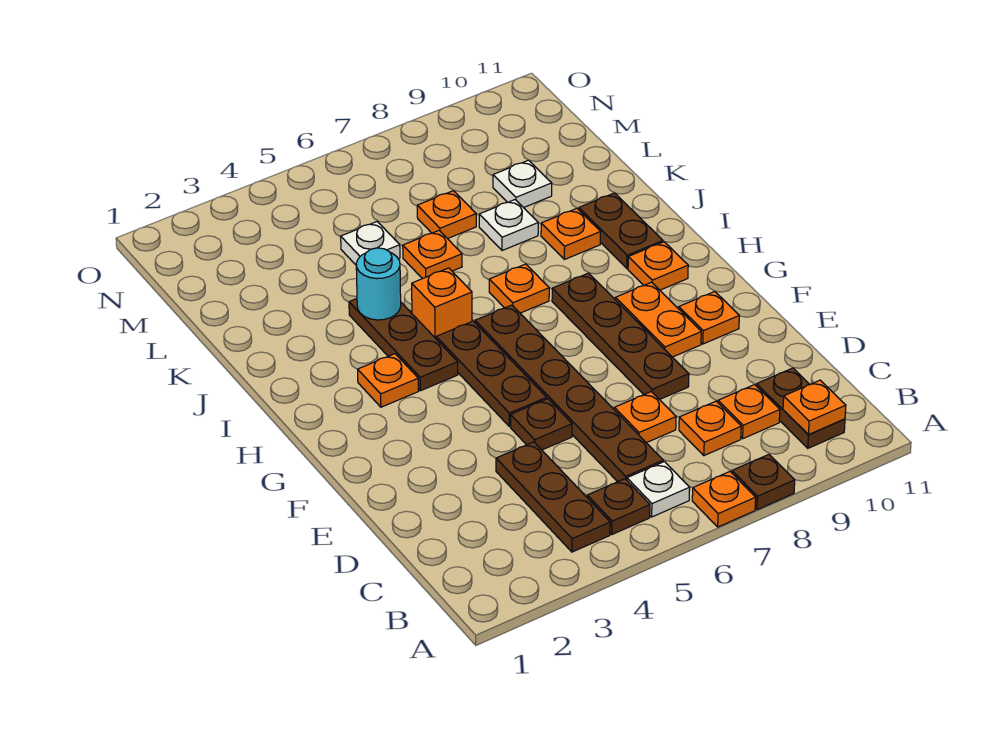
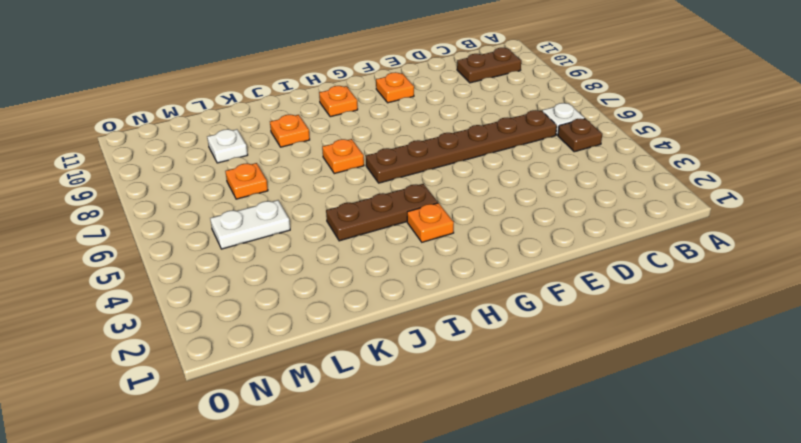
white plate L5:M5 level 1 -> white plate L5 level 1
none -> orange plate A7 level 1
none -> brown plate A8 level 1
none -> brown plate B4:D4 level 1

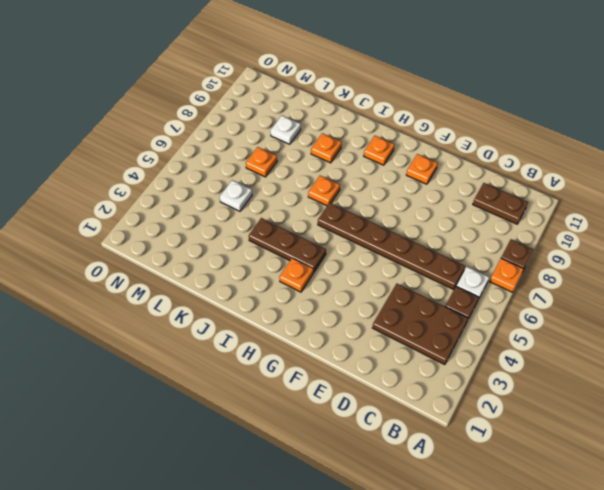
brown plate B3:D4 level 1 -> brown plate B4:D4 level 1
none -> orange plate C8 level 1
none -> orange plate C9 level 1
none -> orange plate D7 level 1

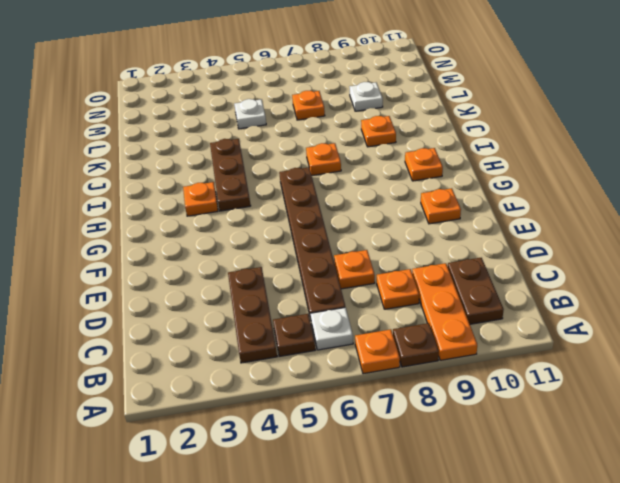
orange plate A9:C9 level 1 -> orange plate C9 level 1
none -> brown plate E5 level 1
none -> brown plate E8:H8 level 1
none -> brown plate F5:H5 level 1

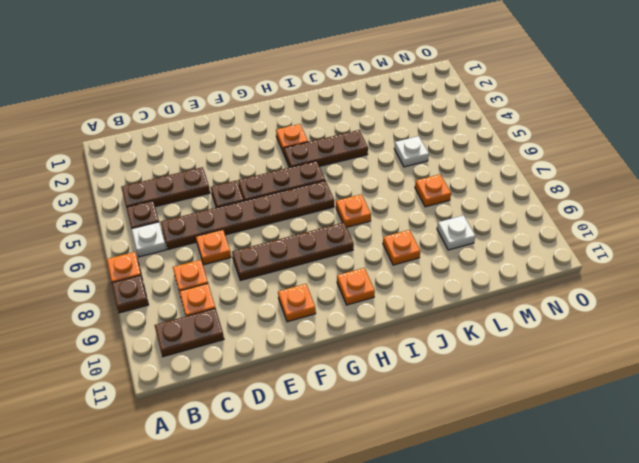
none -> orange plate F9:G9 level 1
none -> orange brick I5 level 1
none -> brown plate I10:J10 level 1

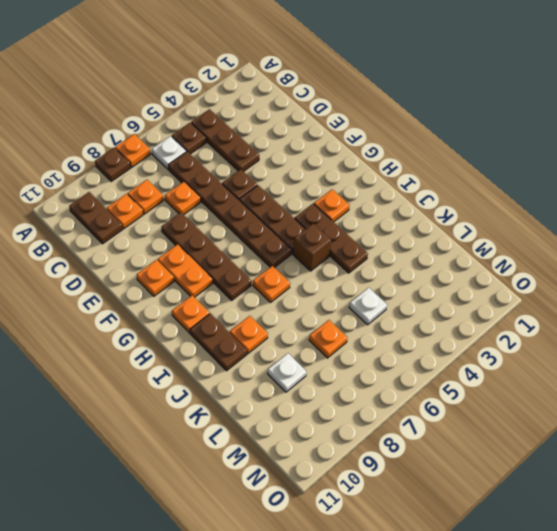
brown brick I5 level 1 -> orange brick I5 level 1
none -> orange plate K6 level 1
none -> white plate K8 level 1
none -> orange plate B10 level 2

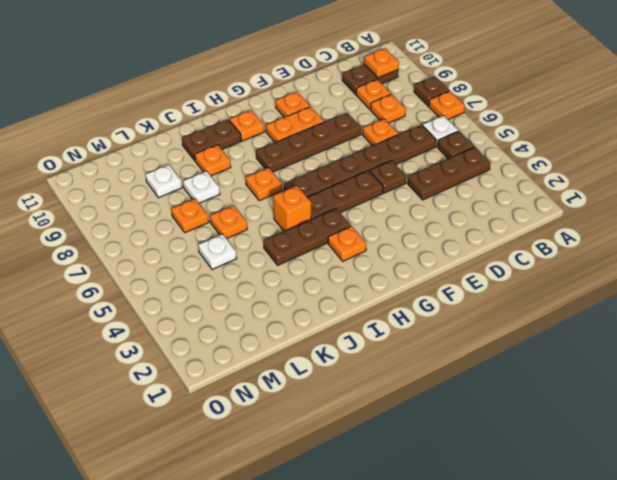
none -> cyan round brick J4 level 2

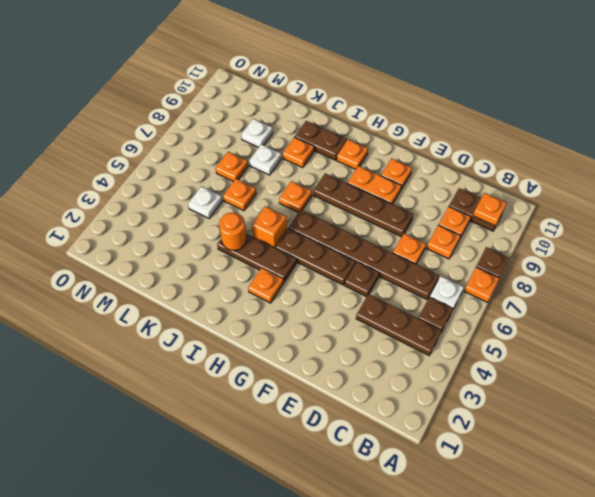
orange round brick J4 level 2 -> cyan round brick J4 level 2

